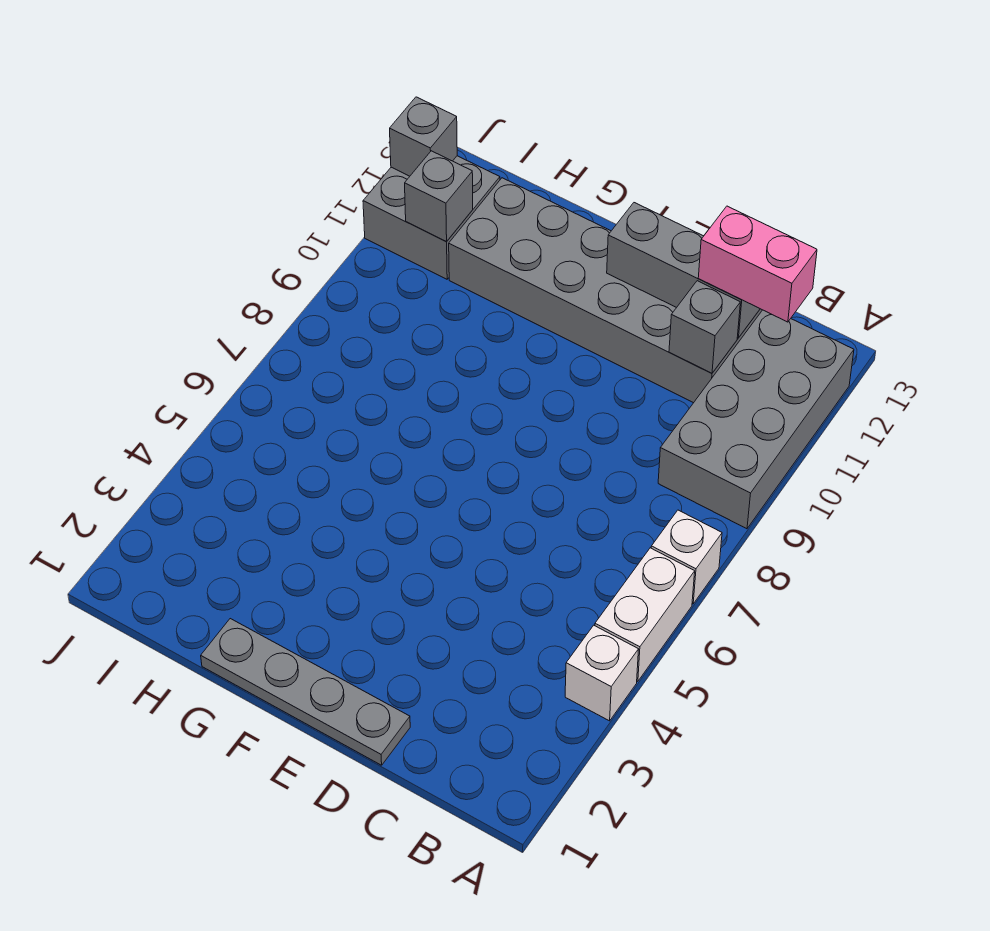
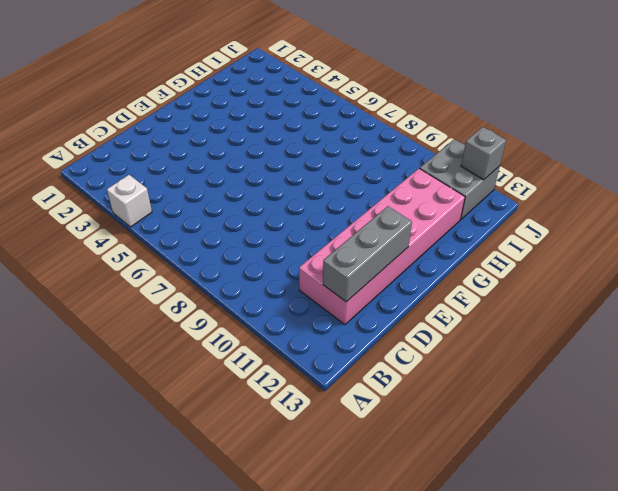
pink brick C11:H12 level 1 -> grey brick C11:H12 level 1
none -> white brick A5:A6 level 1
none -> white brick A7 level 1
none -> grey brick A9:B12 level 1

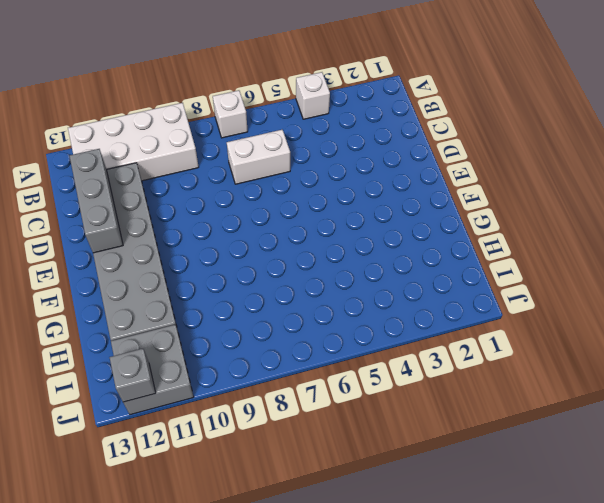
white brick A9:B12 level 1 -> grey brick A9:B12 level 1
white brick C6:C7 level 1 -> white brick A5:A6 level 1
none -> grey plate D1:G1 level 1
none -> grey brick C11 level 2
none -> grey brick I11 level 2

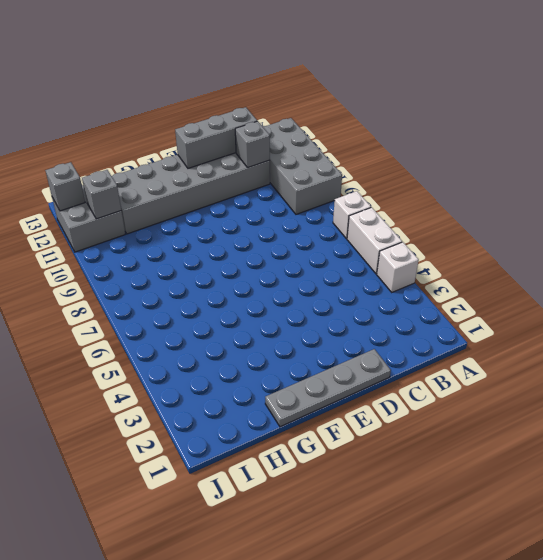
none -> pink brick B12:C12 level 3

